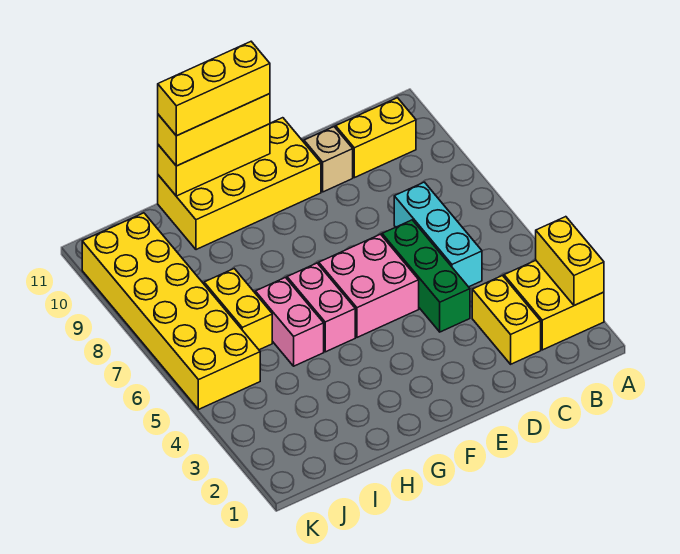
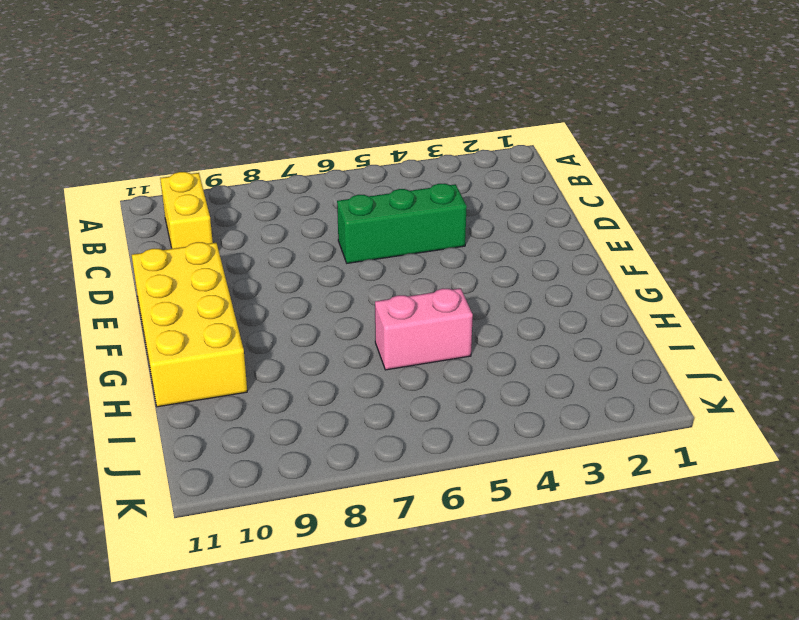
none -> yellow brick A2:B3 level 1
none -> yellow brick C2:C3 level 1
none -> cyan brick C5:C7 level 1

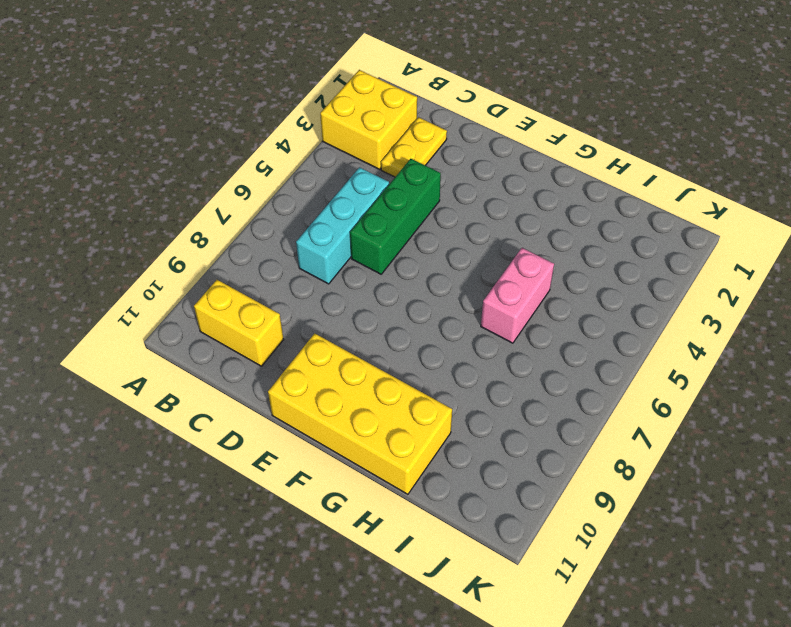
yellow plate C2:C3 level 1 -> yellow brick C2:C3 level 1
none -> tan brick D10 level 1
none -> pink brick E5:F6 level 1
none -> pink brick G5:G6 level 1

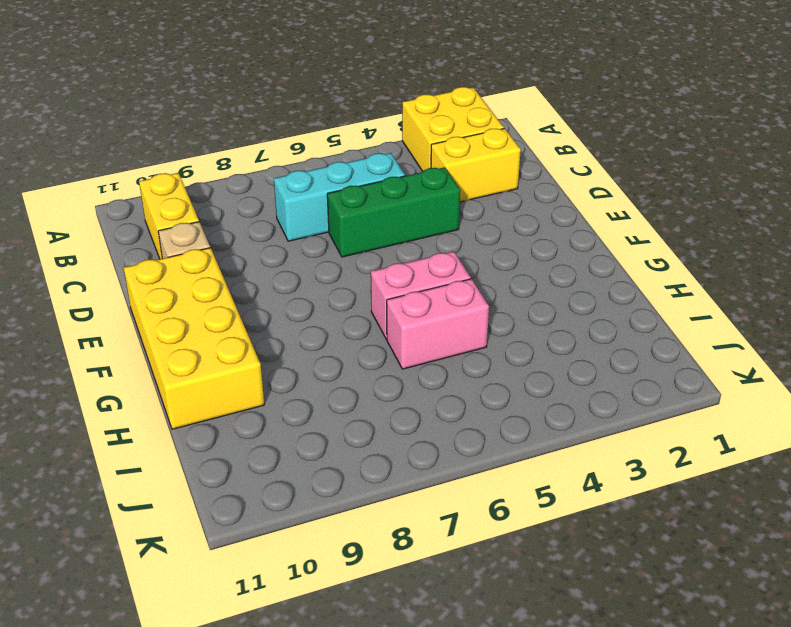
none -> pink brick E5:F6 level 1
none -> yellow brick I6:I7 level 1
none -> yellow brick J5:K10 level 1

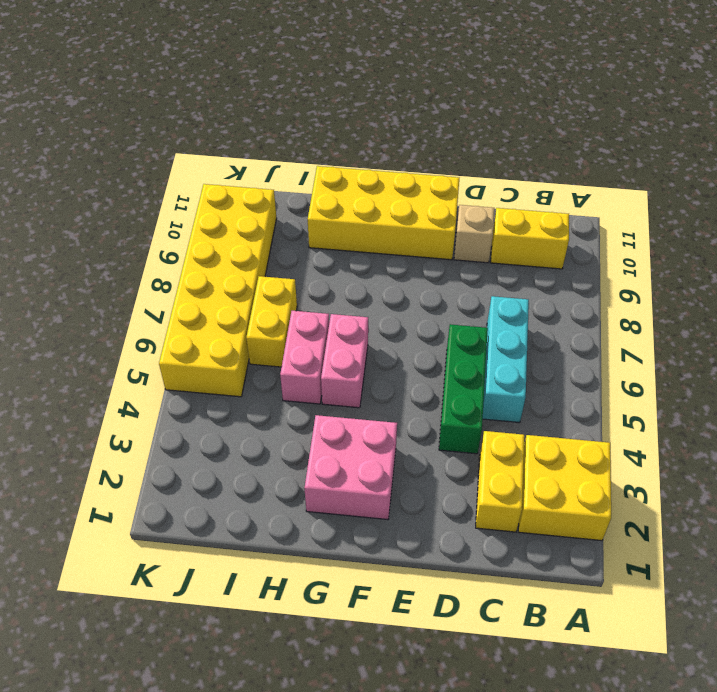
pink brick F2:G3 level 1 -> pink brick E5:F6 level 1
none -> yellow brick A2:A3 level 2
none -> yellow brick F11:H11 level 2
none -> yellow brick F11:H11 level 3

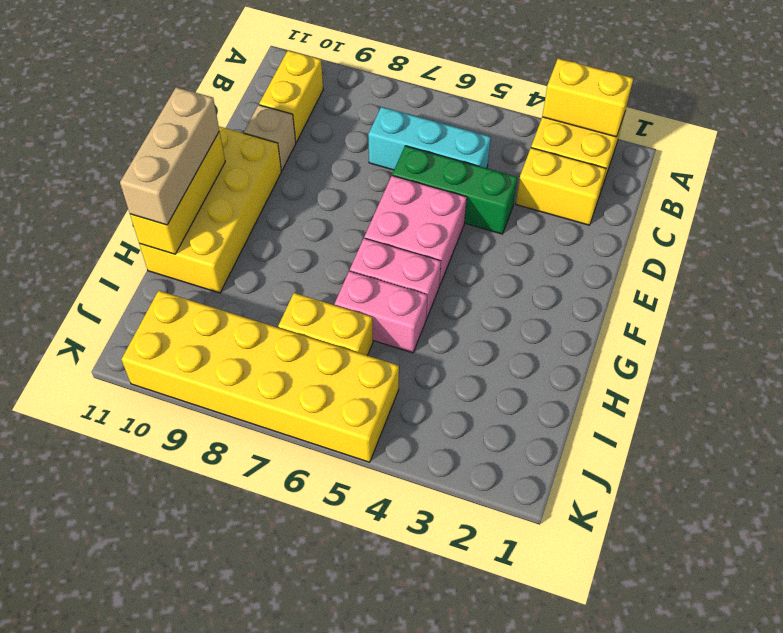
tan brick F11:H11 level 3 -> yellow brick F11:H11 level 3
none -> yellow brick F11:H11 level 4

